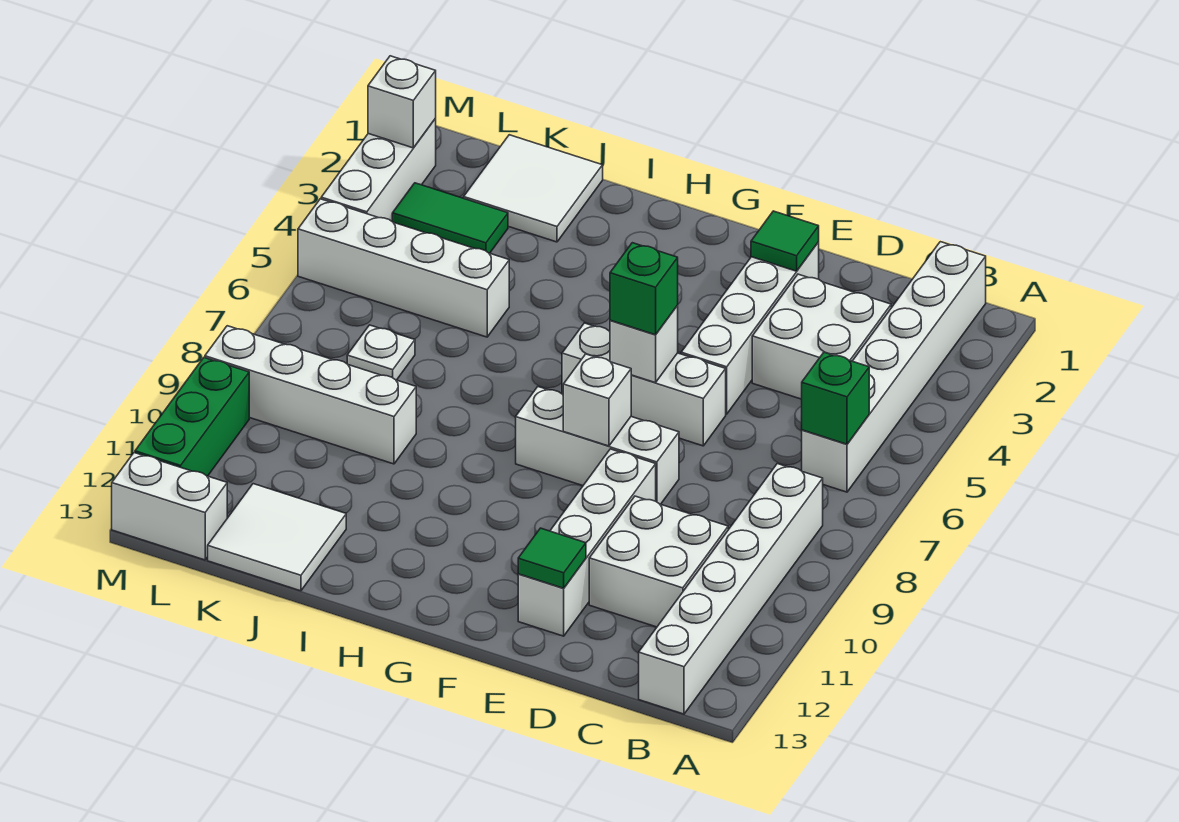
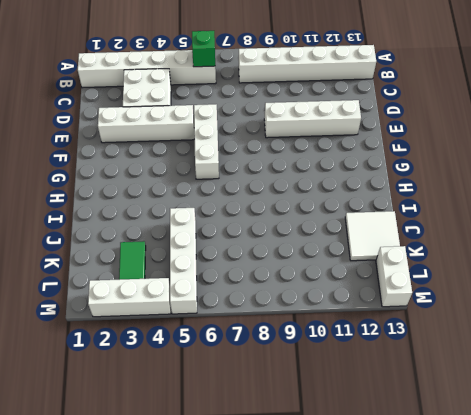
none -> white brick C10:D11 level 1
none -> white brick E8:G8 level 1
none -> white tile J1:K2 level 1

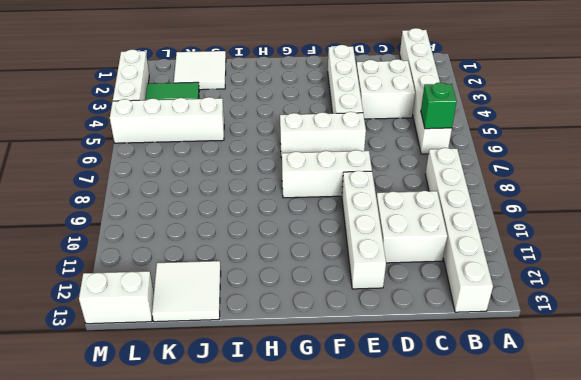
none -> white brick J9:M9 level 1
none -> white plate K7 level 1
none -> green brick M10:M12 level 1

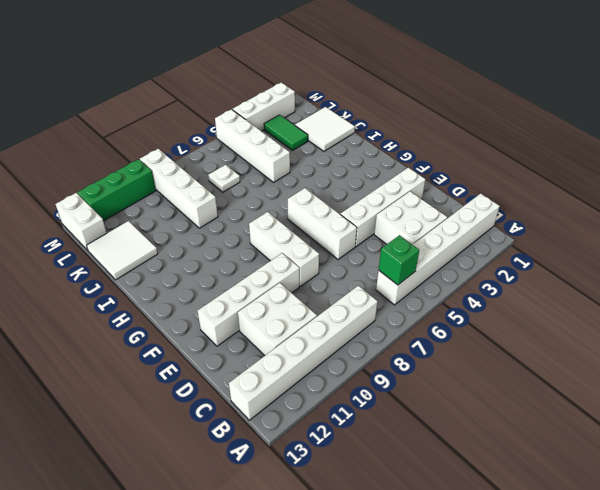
none -> green tile E2 level 2
none -> green tile E12 level 2
none -> white brick F6 level 2

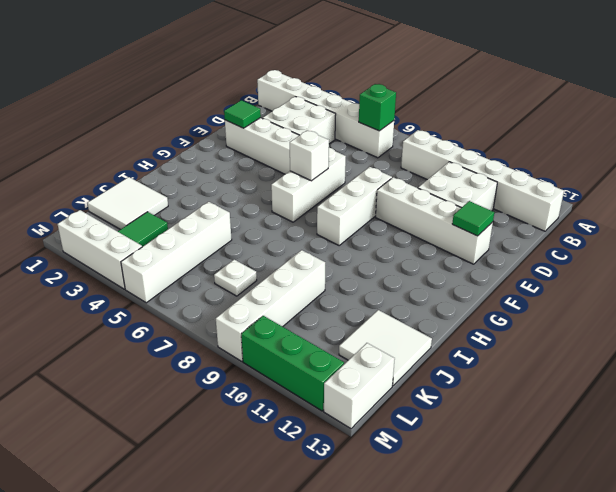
none -> white brick F8 level 2
none -> white brick M2 level 2
none -> green brick F6 level 3

